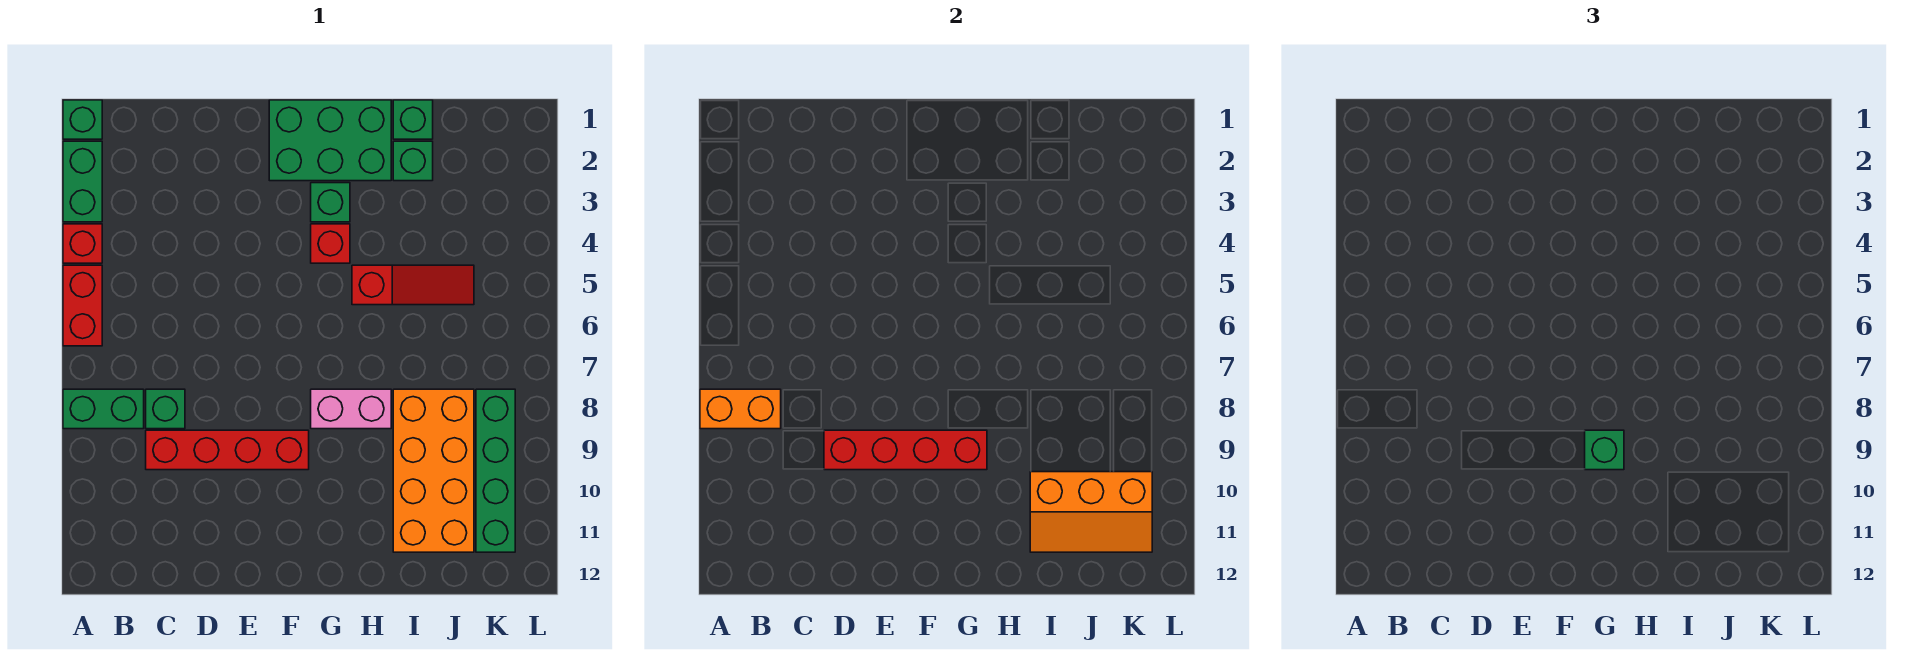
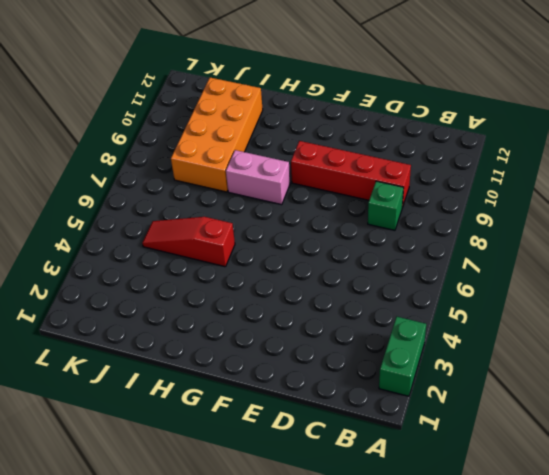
none -> green brick A1 level 1
none -> red brick A4 level 1
none -> red brick A5:A6 level 1

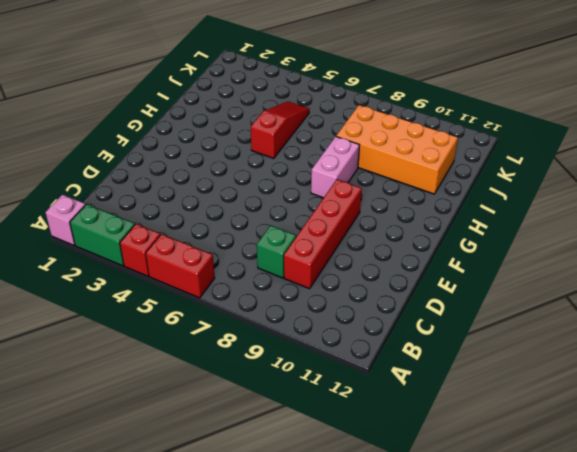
pink brick A1 level 1 -> green brick A1 level 1
none -> green brick A8:B8 level 1
none -> green brick F1:H2 level 1
none -> green brick G3 level 1

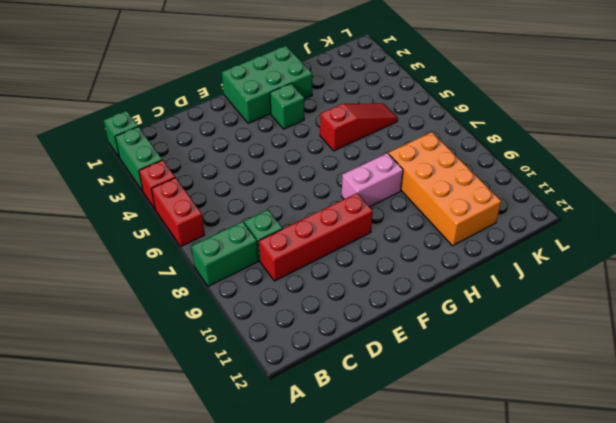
none -> red brick G4 level 1
none -> green brick I1 level 1
none -> green brick I2 level 1

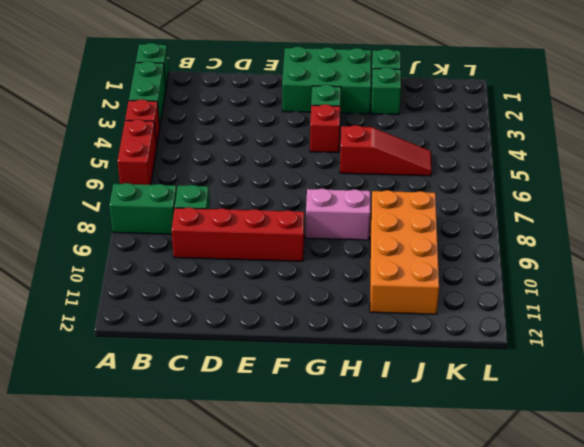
none -> green brick K8:K11 level 1
none -> orange brick A8:B8 level 2
none -> red brick D9:G9 level 2

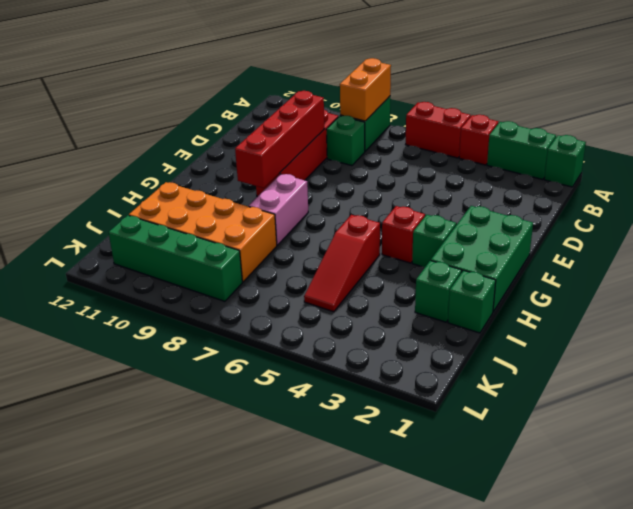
none -> orange slope I10:K11 level 2 top 10
none -> green brick G9 level 3

